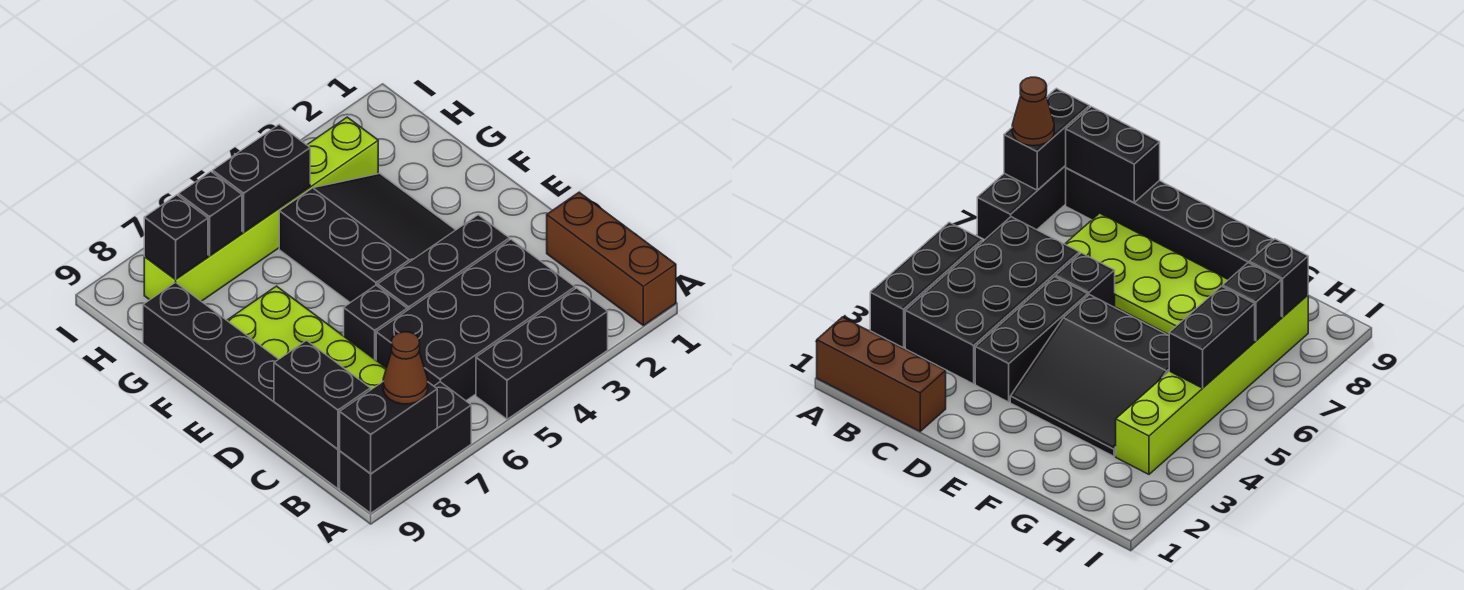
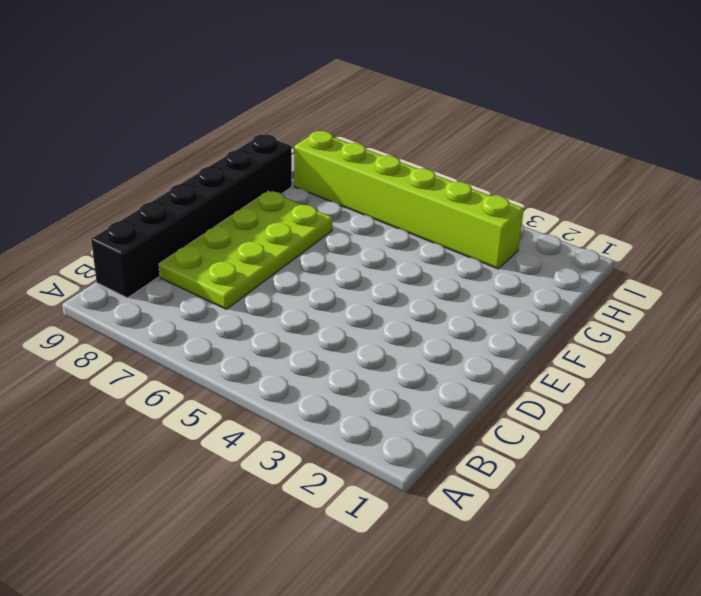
none -> brown brick A1:C1 level 1
none -> black brick A3:A5 level 1
none -> black brick A7:A9 level 1

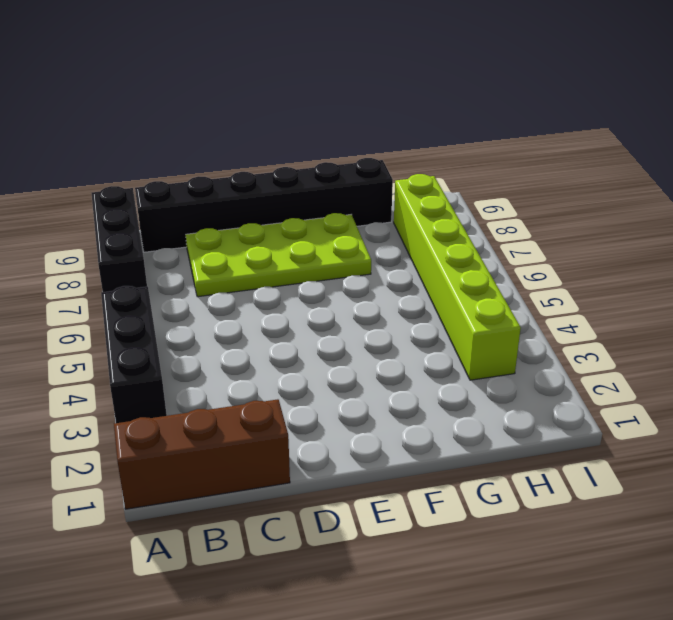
none -> black brick B3:C6 level 1
none -> black brick D3:D5 level 1
none -> black brick D6 level 1

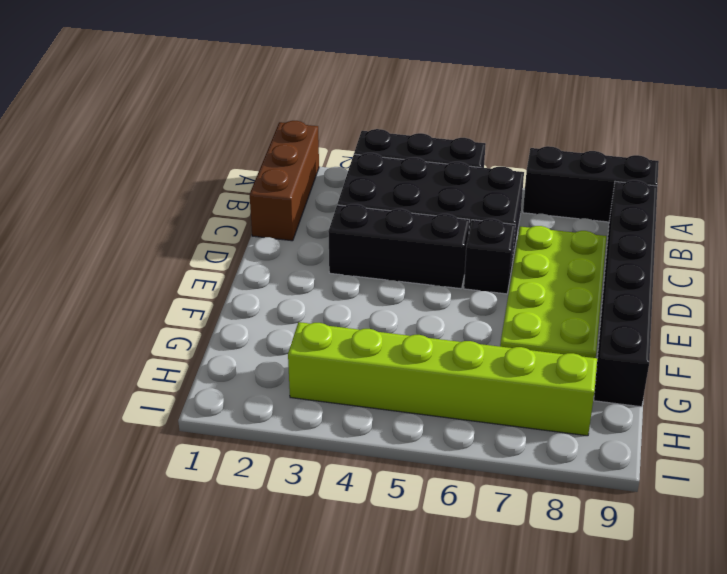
none -> black slope E3:G5 level 1 top 5
none -> black brick A8:A9 level 2
none -> black brick B9:C9 level 2

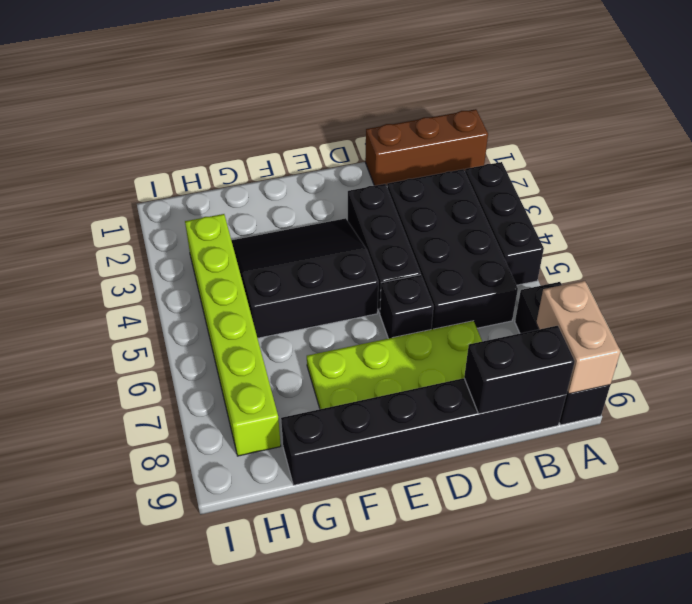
tan brick A8:A9 level 2 -> black brick A8:A9 level 2
none -> black brick H5:H6 level 2
none -> black brick H7 level 2
none -> black brick H8 level 2

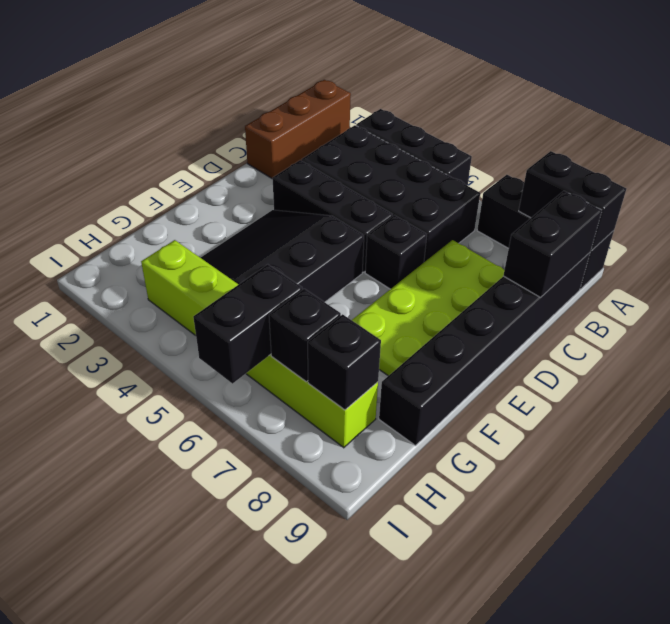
black brick H6:I6 level 2 -> black brick H5:H6 level 2
none -> brown cone A8 level 3

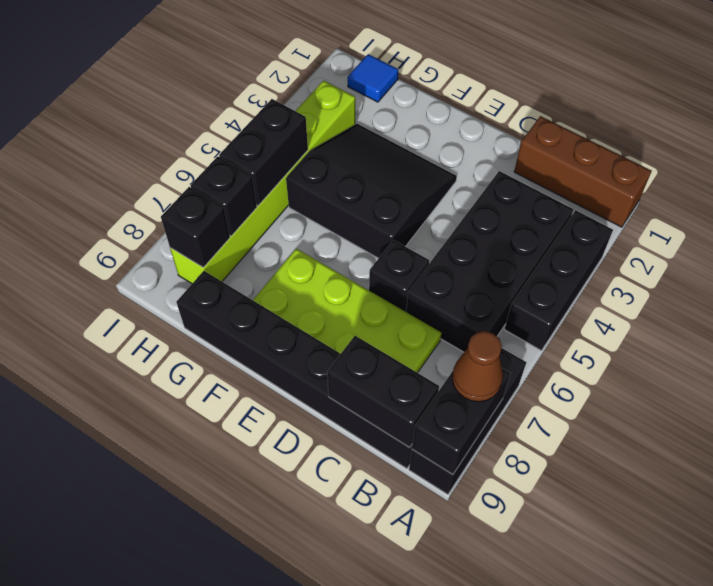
blue tile H1 level 1 -> none
none -> black brick D3:D5 level 1

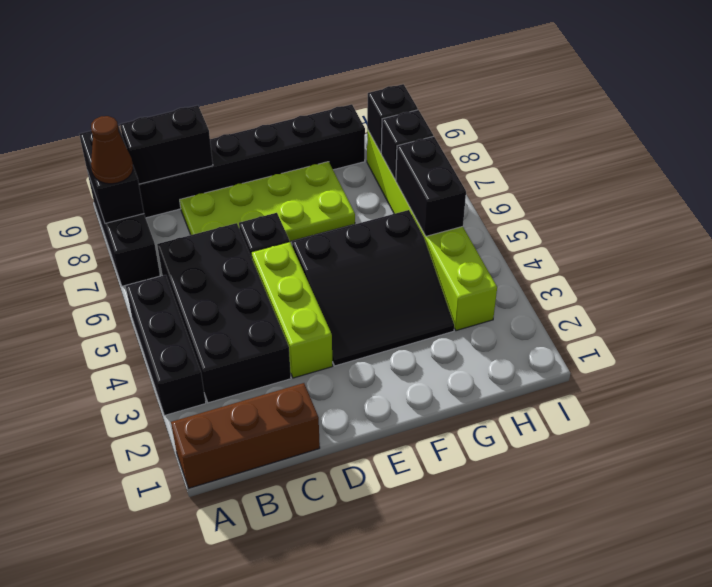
lime brick D3:D5 level 1 -> black brick D3:D5 level 1

